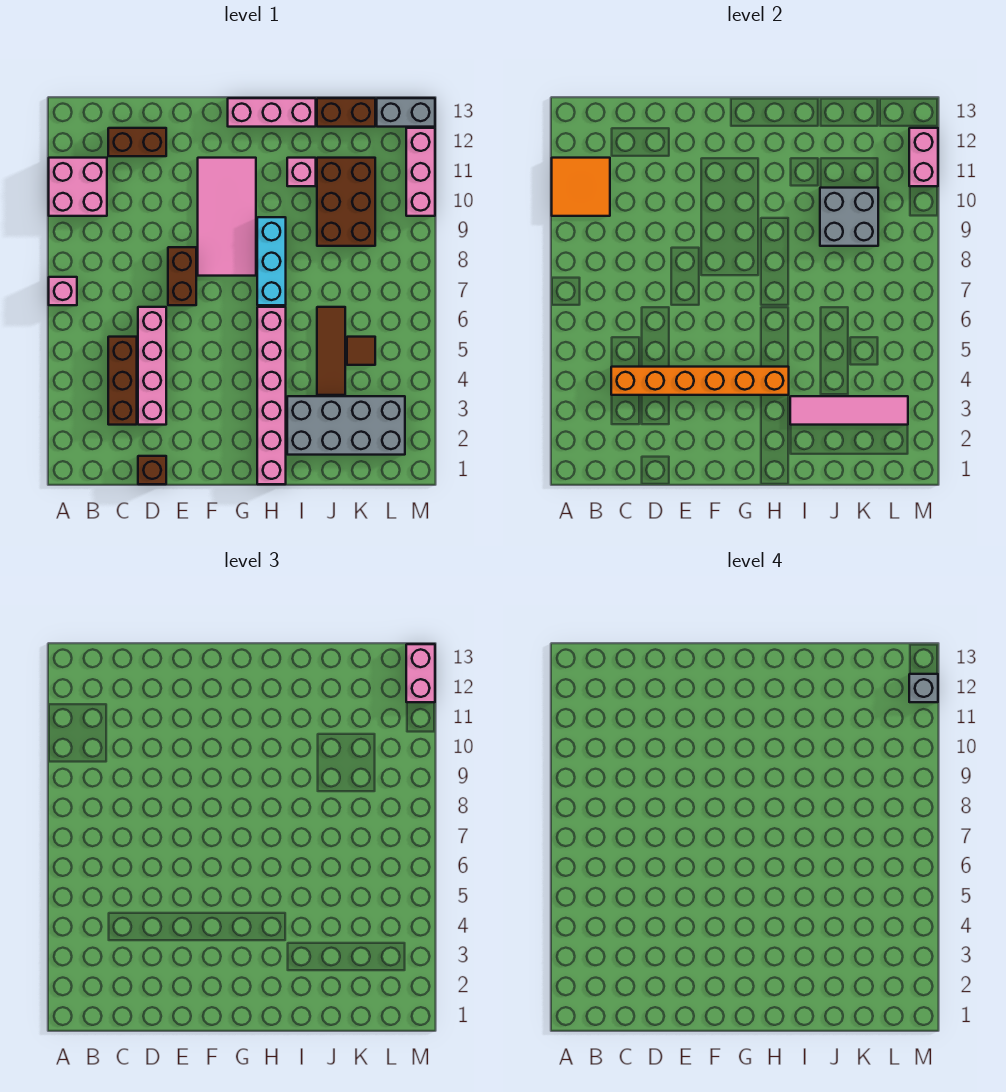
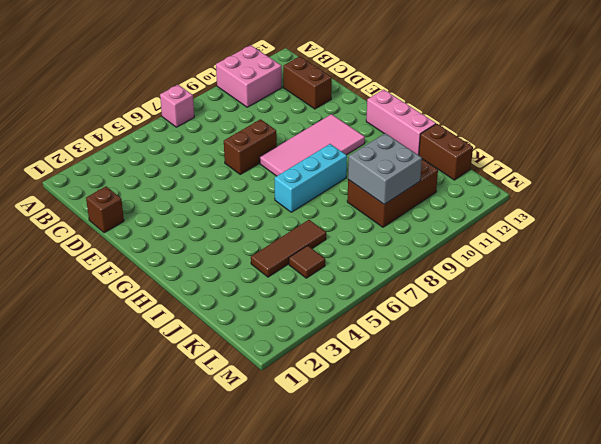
none -> brown brick C3:C5 level 1
none -> pink brick D3:D6 level 1
none -> pink brick H1:H6 level 1

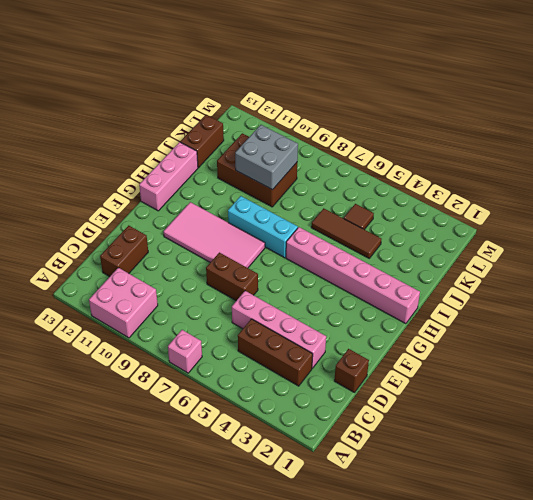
none -> grey brick I2:L3 level 1
none -> pink brick I11 level 1
none -> grey brick L13:M13 level 1

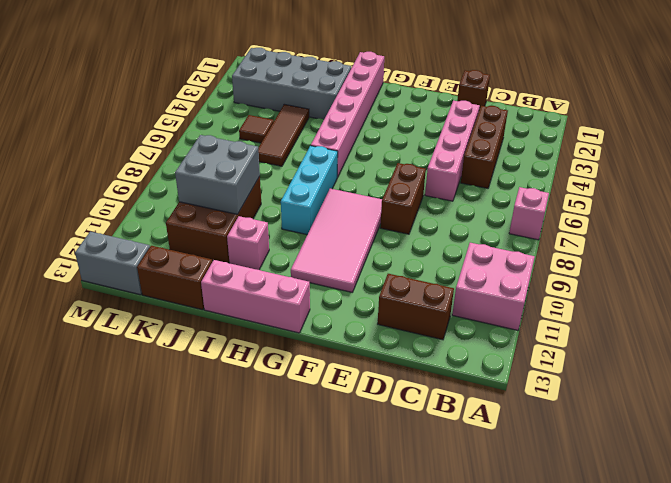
none -> pink brick M10:M12 level 1
none -> orange tile A10:B11 level 2
none -> orange brick C4:H4 level 2

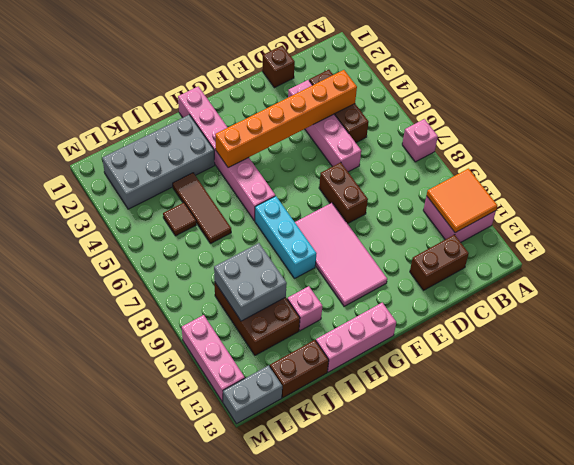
none -> pink tile I3:L3 level 2
none -> pink brick M11:M12 level 2
none -> pink brick M12:M13 level 3

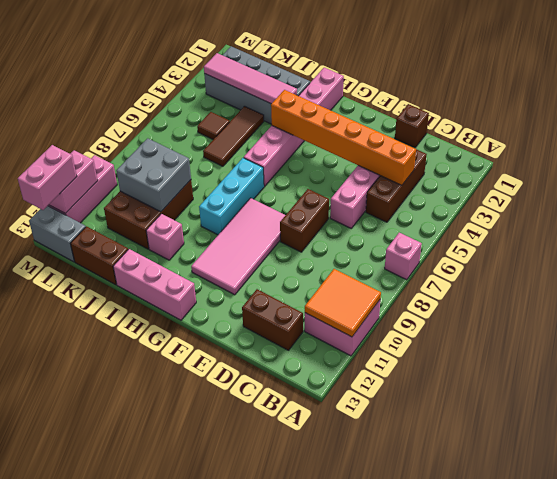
none -> grey brick M12 level 4

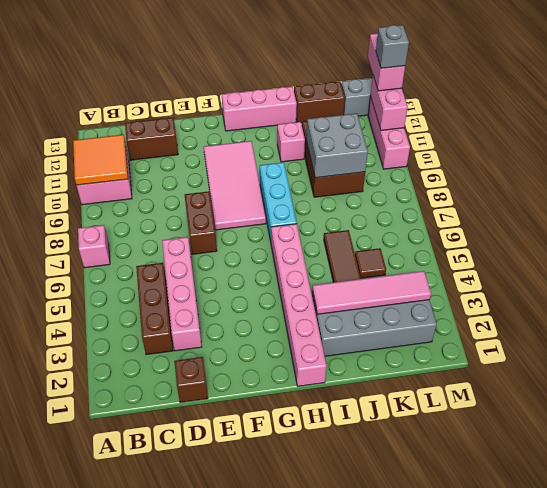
none -> orange brick C4:H4 level 2

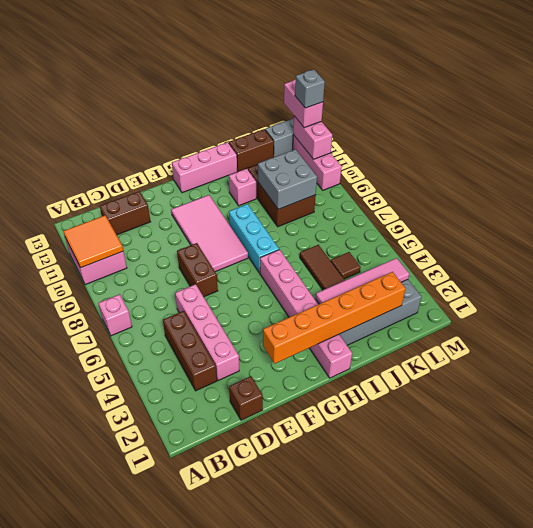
orange brick F2:K2 level 2 -> orange brick C4:H4 level 2

